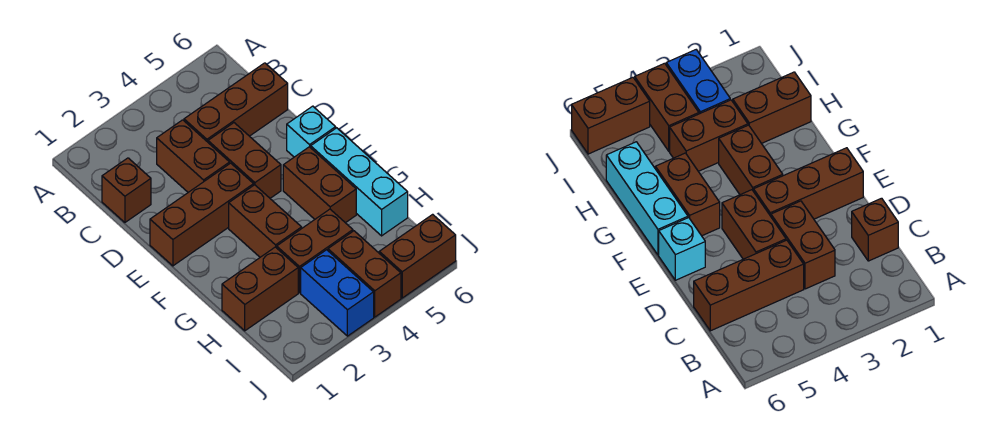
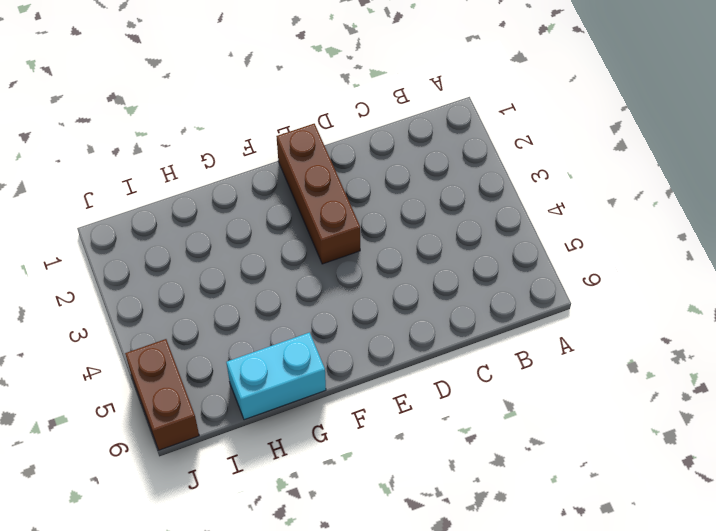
cyan brick G6:H6 level 1 -> cyan brick F6:H6 level 1
none -> brown brick C1 level 1
none -> brown brick C3:D3 level 1
none -> brown brick C4:C6 level 1

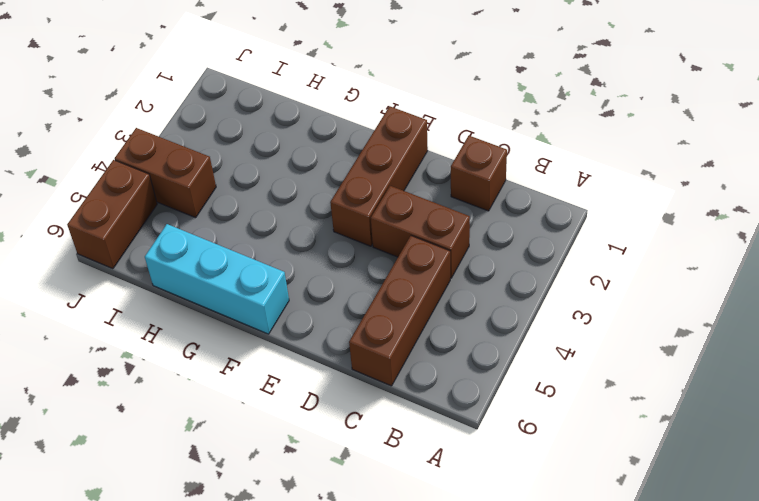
none -> brown brick D4:E4 level 1
none -> cyan brick E6 level 1
none -> brown brick F3:G3 level 1

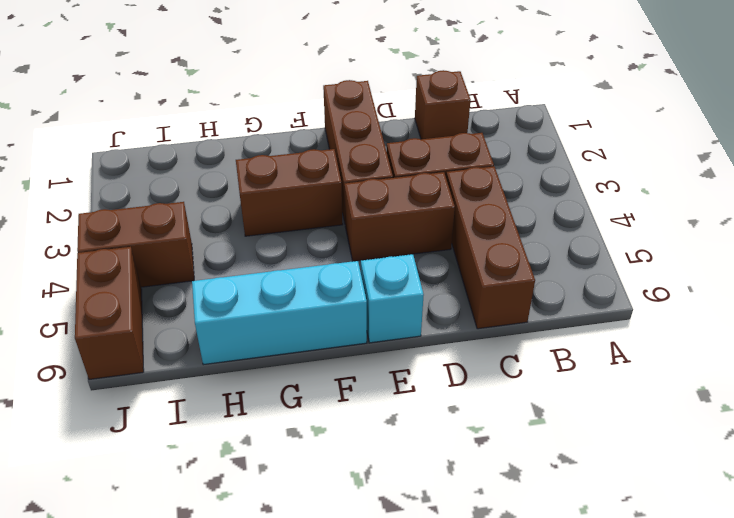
none -> brown brick F5:G5 level 1
none -> brown brick H1:H2 level 1
none -> brown brick H3:H4 level 1

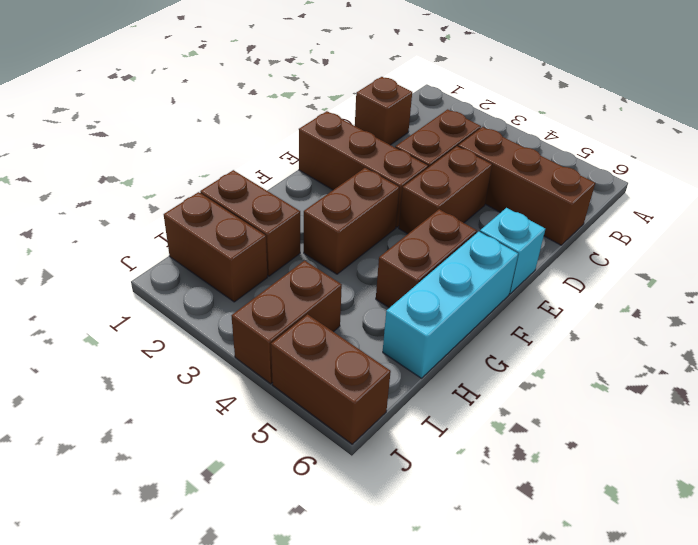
brown brick I1:I2 level 1 -> brown brick H3:H4 level 1
none -> blue brick I3:J3 level 1

